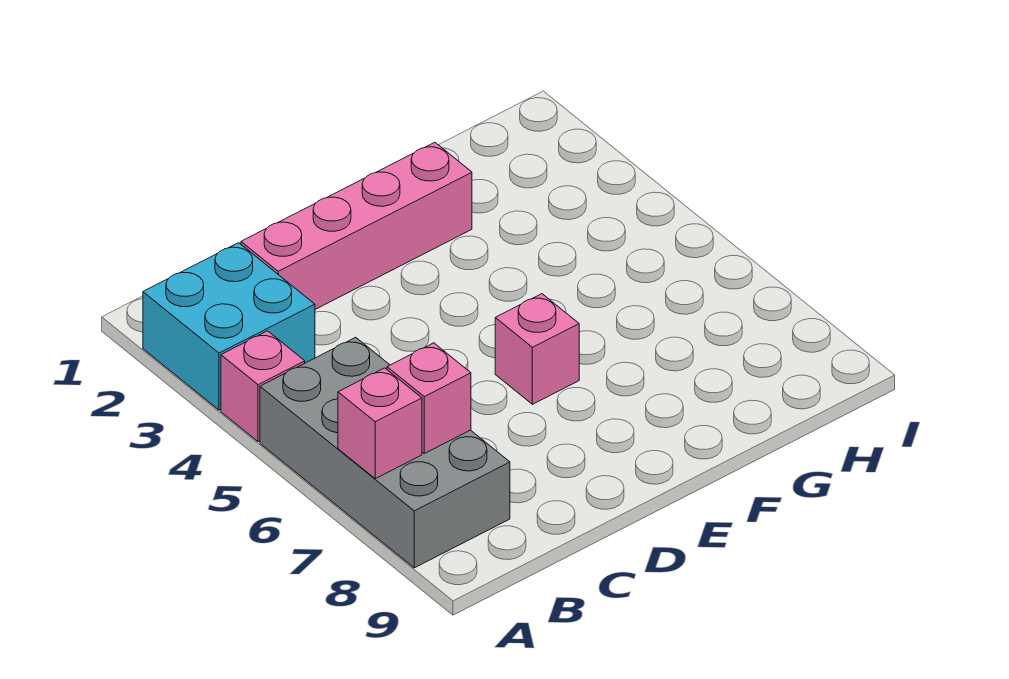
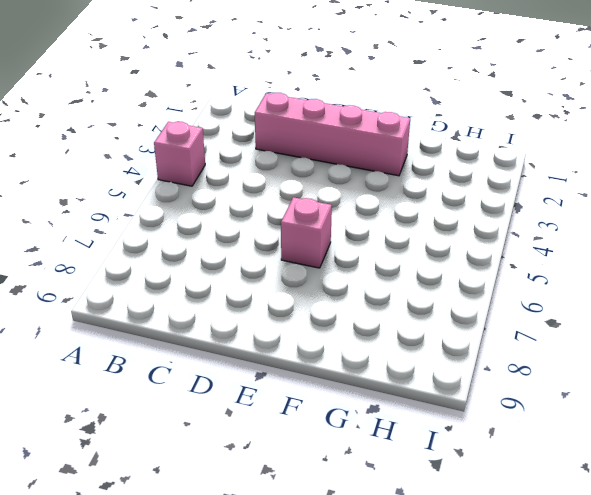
none -> cyan brick A2:B3 level 1
none -> grey brick A5:B8 level 1

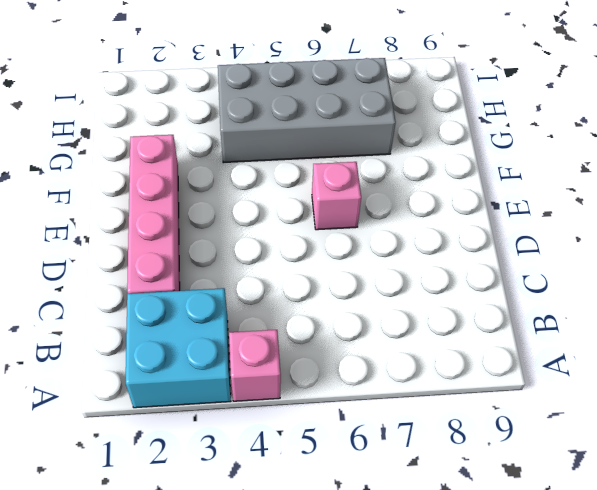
grey brick G4:H7 level 1 -> grey brick A5:B8 level 1
none -> pink brick A7 level 2
none -> pink brick B7 level 2

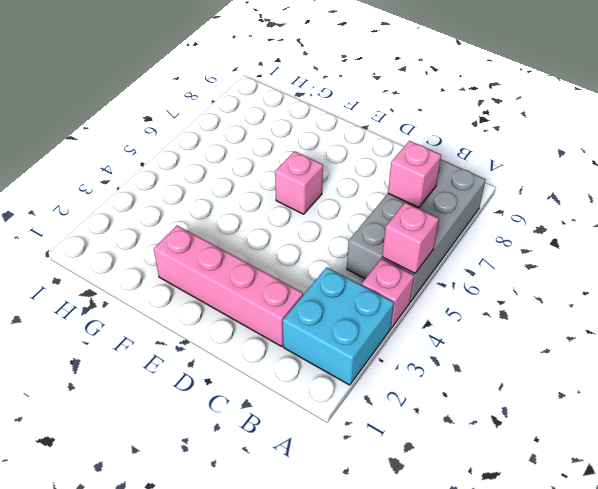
pink brick A5 level 2 -> pink brick A7 level 2

